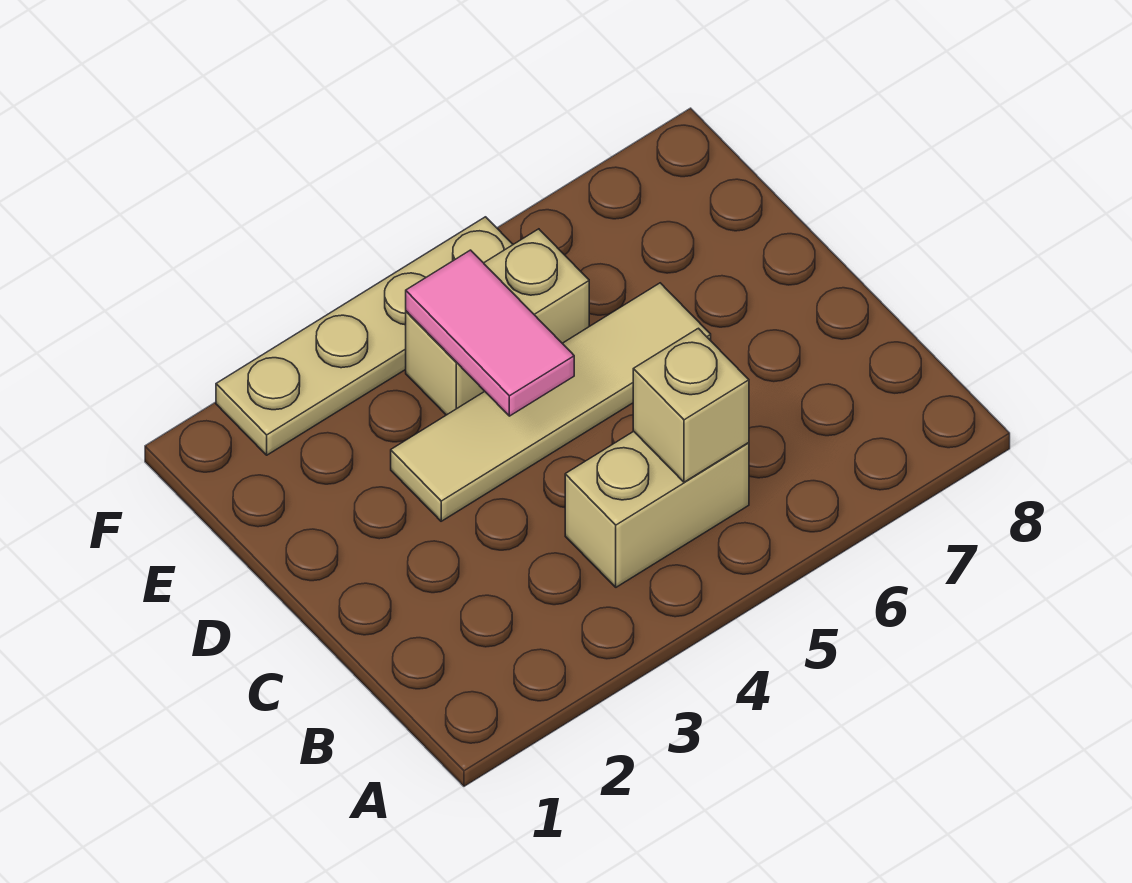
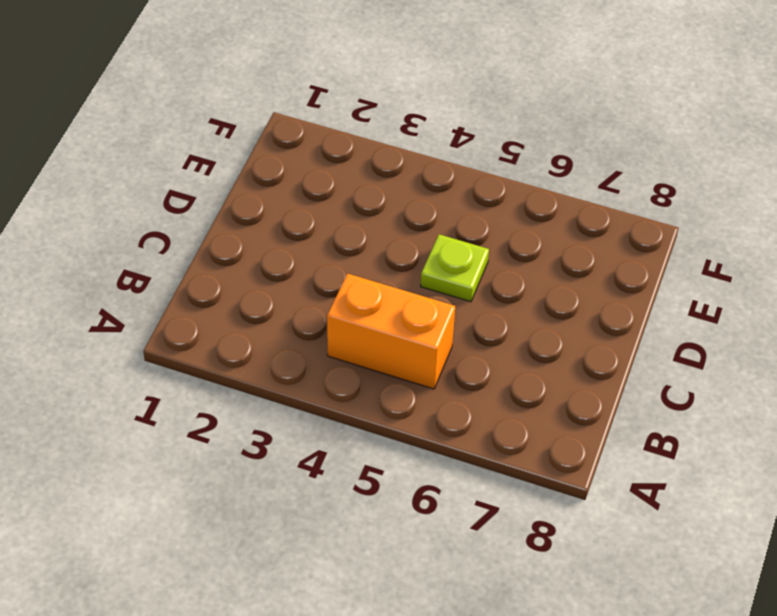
orange brick B4:B5 level 1 -> tan brick B4:B5 level 1
lime plate D5 level 1 -> tan tile D3:D6 level 1
none -> tan brick E4:E5 level 1
none -> tan plate F2:F5 level 1

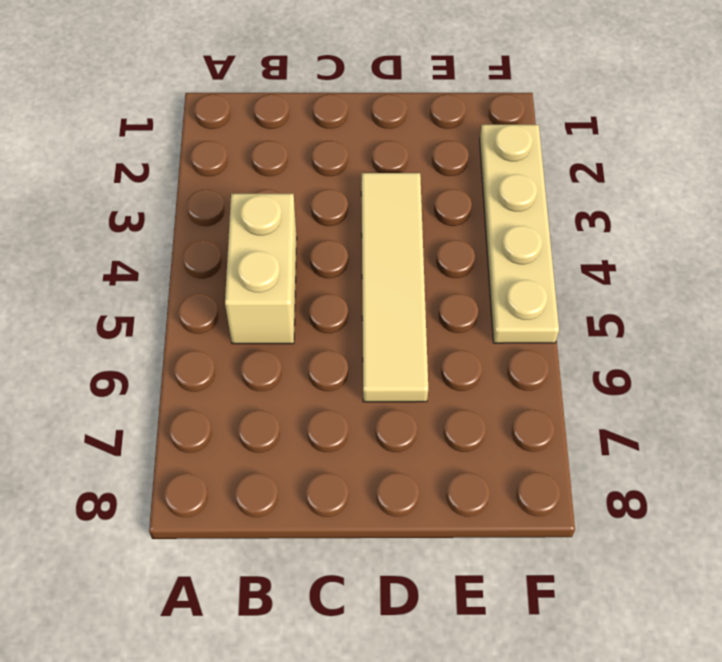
none -> tan brick E4:E5 level 1
none -> tan brick B5 level 2

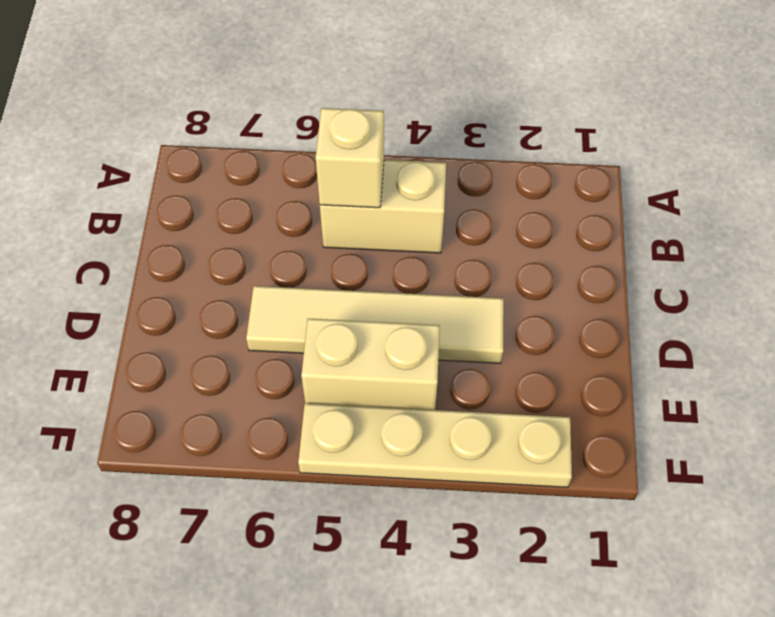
none -> pink tile D4:E4 level 2

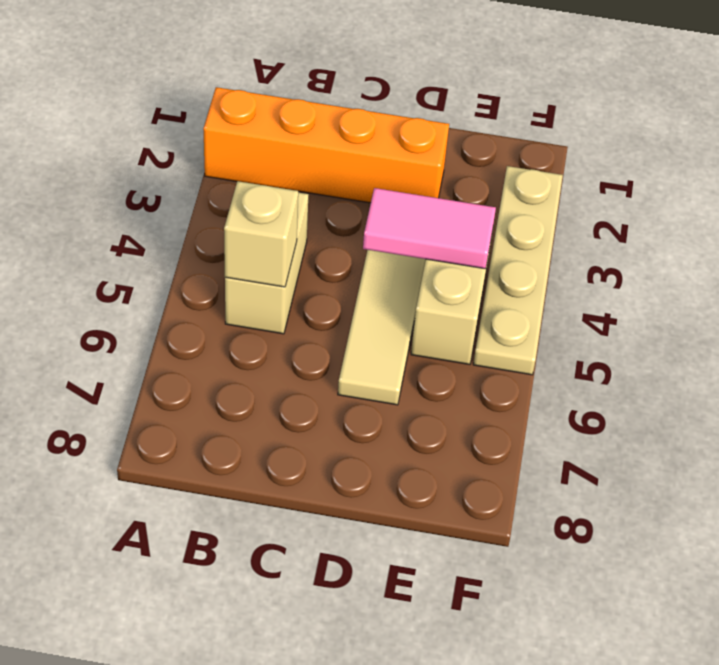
orange brick A2:D2 level 1 -> none

